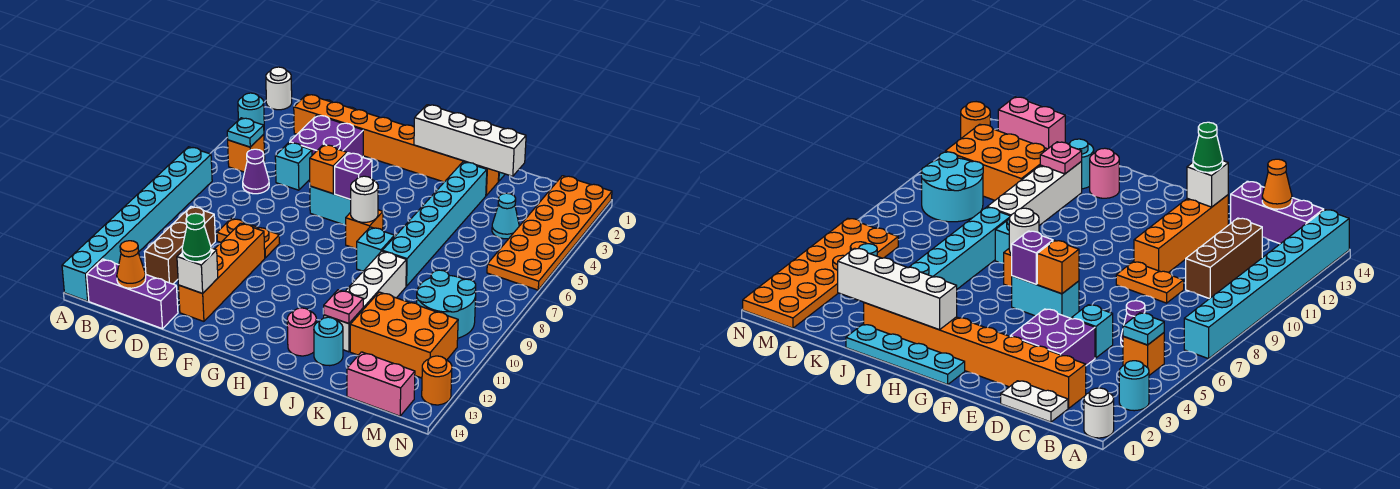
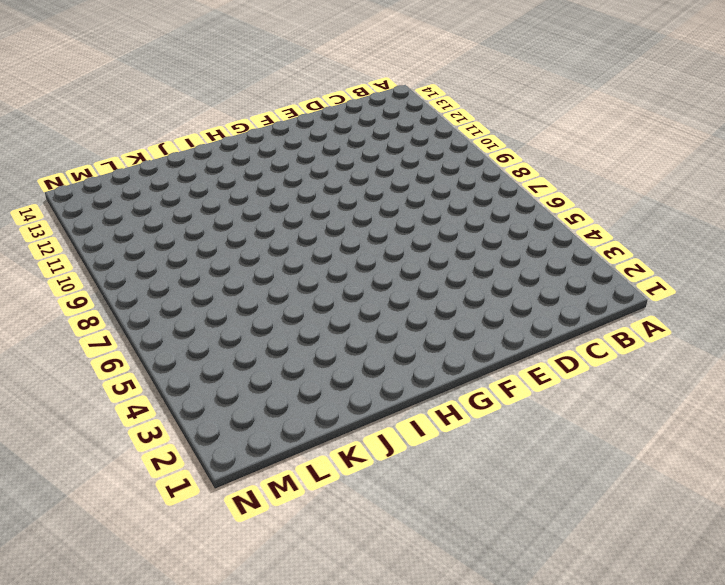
none -> white round brick A1 level 1
none -> cyan round brick A3 level 1
none -> cyan brick A7:A14 level 1
none -> orange brick B5 level 1

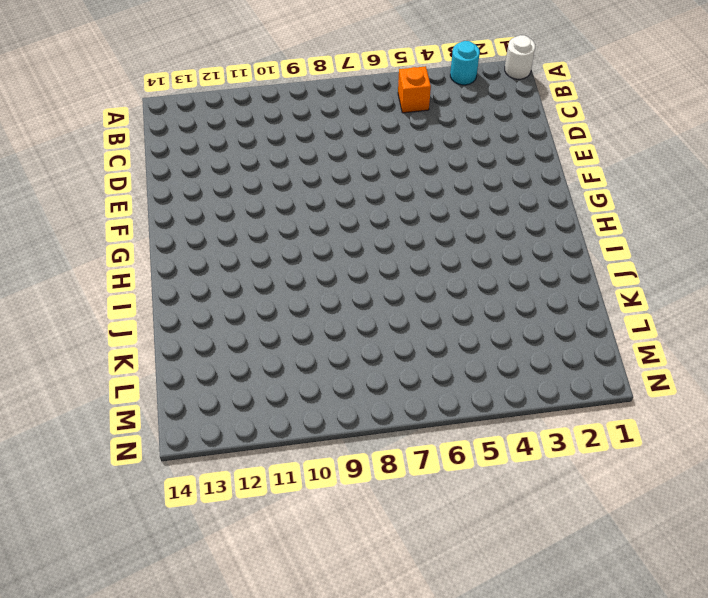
none -> cyan brick A7:A14 level 1
none -> purple brick B14:D14 level 1
none -> white plate C1:D1 level 1
none -> orange brick C2:J2 level 1

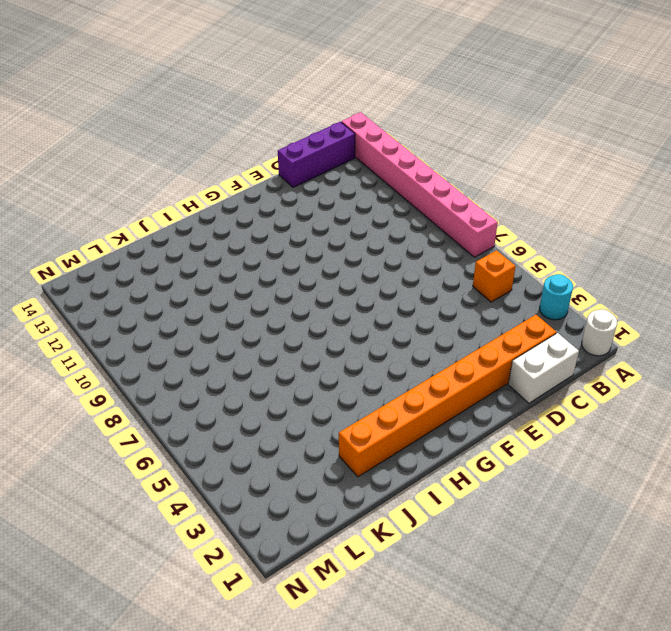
pink brick A7:A14 level 1 -> cyan brick A7:A14 level 1
white brick C1:D1 level 1 -> white plate C1:D1 level 1
none -> purple cone C6 level 1
none -> brown brick C10:C12 level 1
none -> purple brick D3:E4 level 1
none -> cyan brick D5 level 1

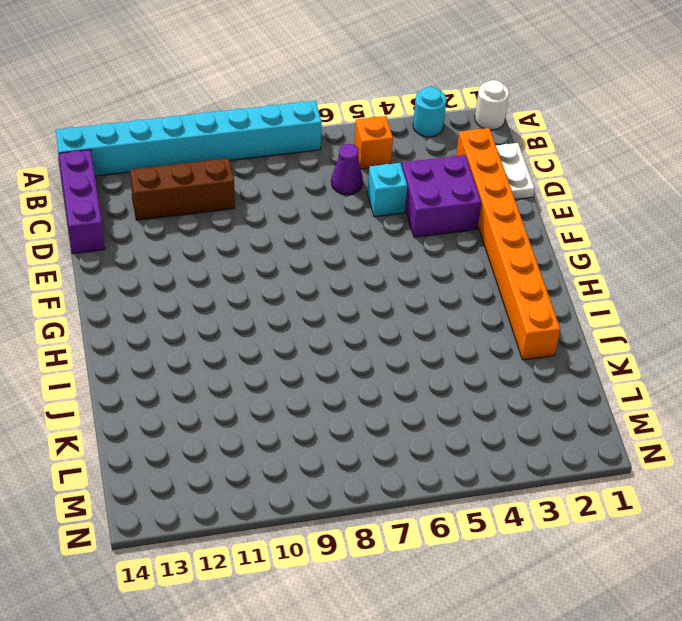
none -> orange plate D9:E9 level 1
none -> orange brick E10:E13 level 1
none -> cyan brick F6:G6 level 1
none -> cyan plate G1:J1 level 1

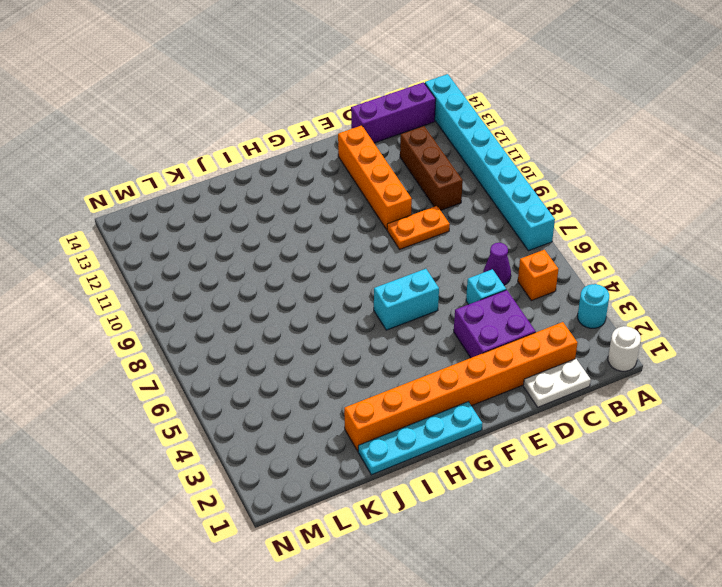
none -> orange brick H7 level 1
none -> cyan brick I8 level 1
none -> pink round brick I13 level 1
none -> cyan brick J3:J8 level 1

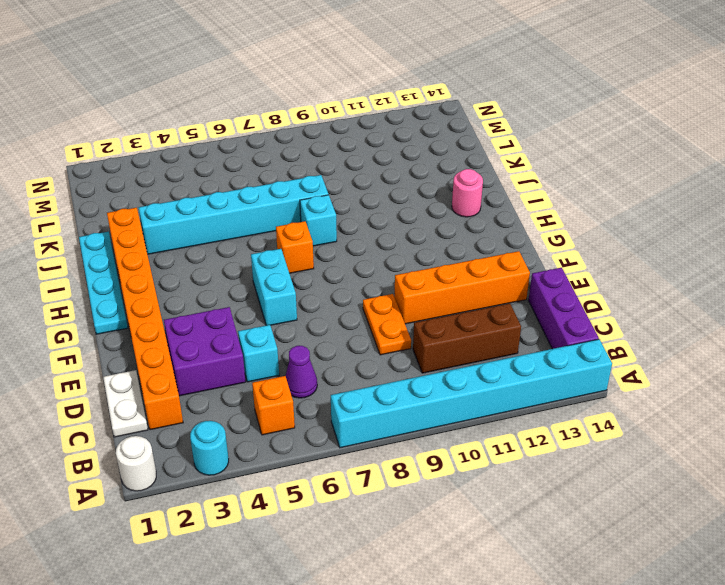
none -> white brick J9:J12 level 1
none -> cyan round brick J13 level 1
none -> orange brick K11:M12 level 1
none -> cyan cone L4 level 1

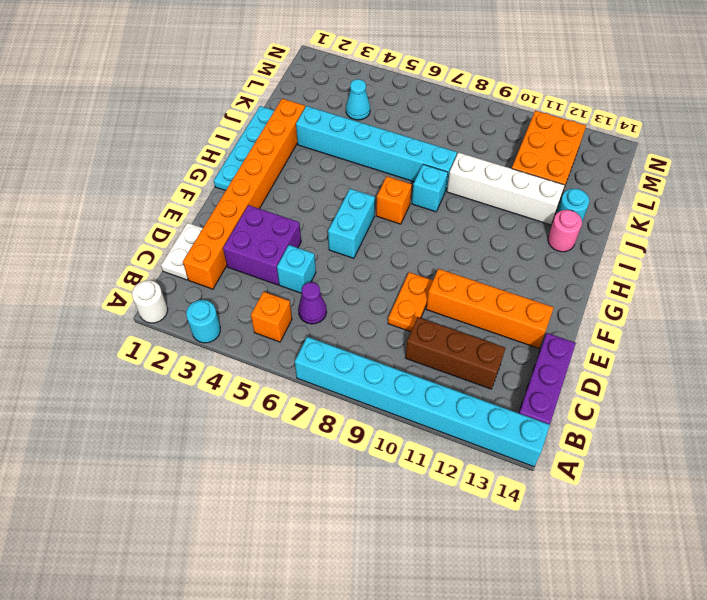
none -> cyan round brick L9:M10 level 1
none -> pink brick L14:M14 level 1
none -> orange plate M1:N6 level 1
none -> orange round brick N13 level 1

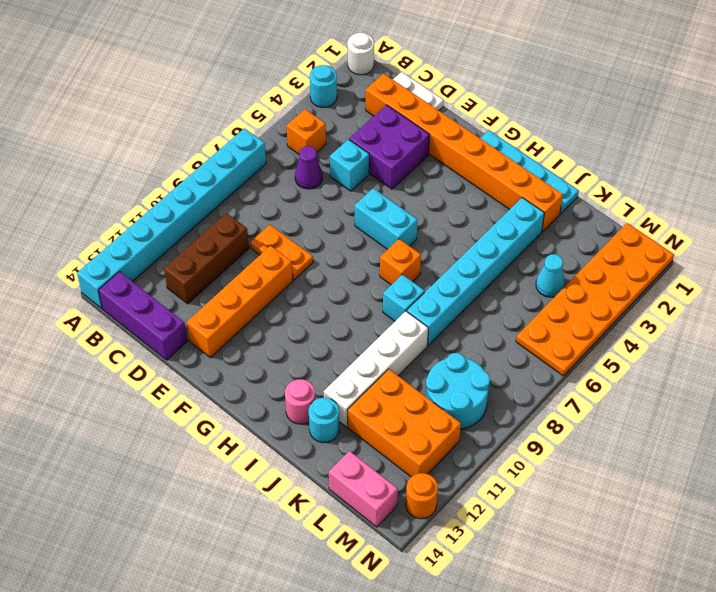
none -> cyan plate B5 level 2
none -> orange cone C14 level 2
none -> white brick E13 level 2
none -> orange brick F6 level 2

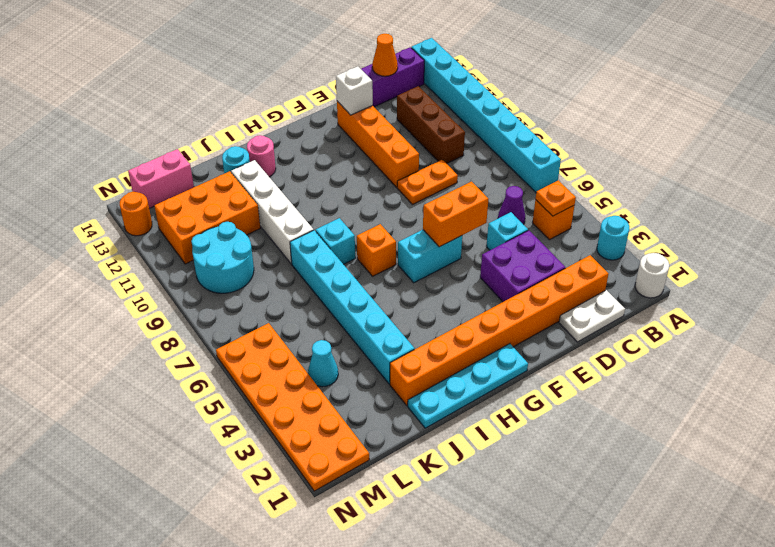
orange plate B5 level 2 -> cyan plate B5 level 2
orange brick E6:F6 level 2 -> orange brick F6 level 2
none -> purple brick G6 level 2
none -> white brick H2:K2 level 2
none -> white round brick H7 level 2
none -> pink plate J12 level 2

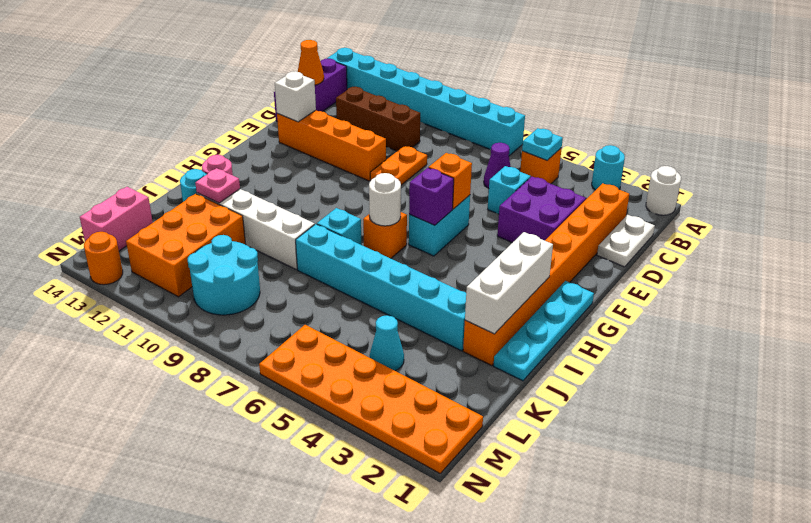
white brick H2:J2 level 2 -> white brick H2:K2 level 2
none -> green cone E13 level 3

